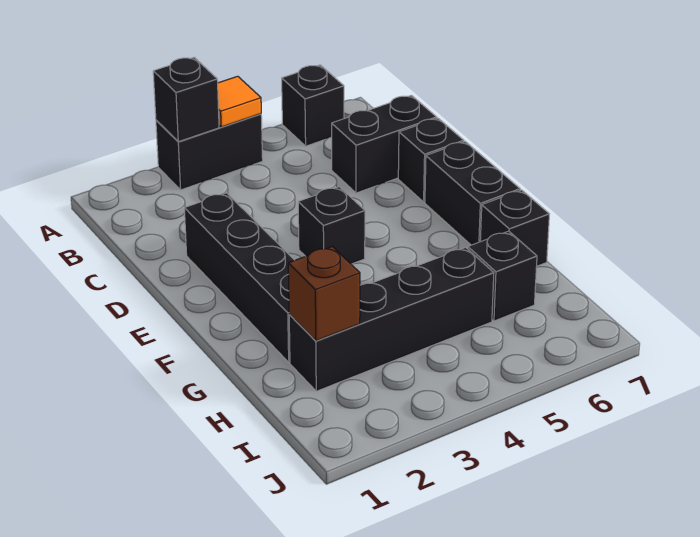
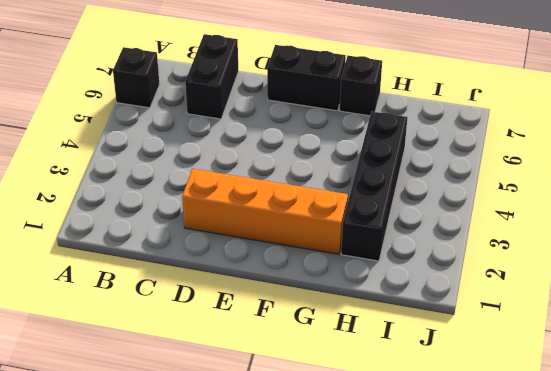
orange brick D2:G2 level 1 -> black brick D2:G2 level 1
none -> black brick A3:A4 level 1
none -> black brick D7 level 1
none -> black brick E4 level 1

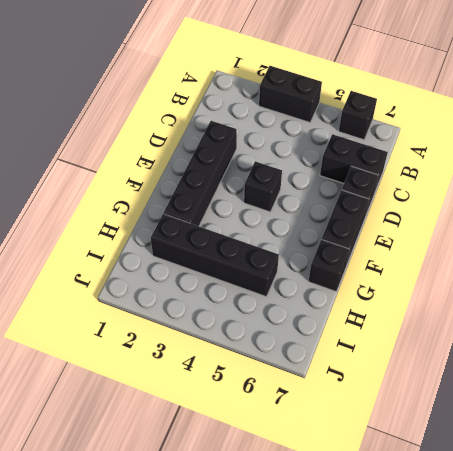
none -> black brick H6 level 1
none -> black brick A3 level 2
none -> orange tile A4 level 2

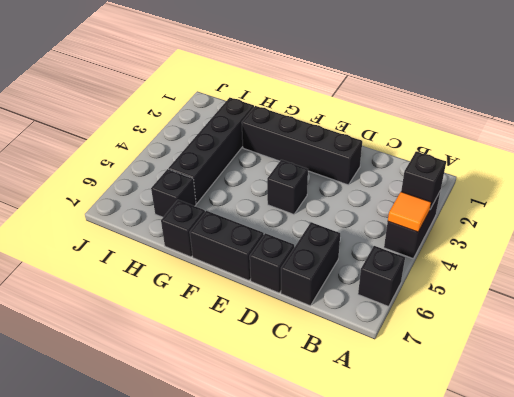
none -> brown brick H2 level 2

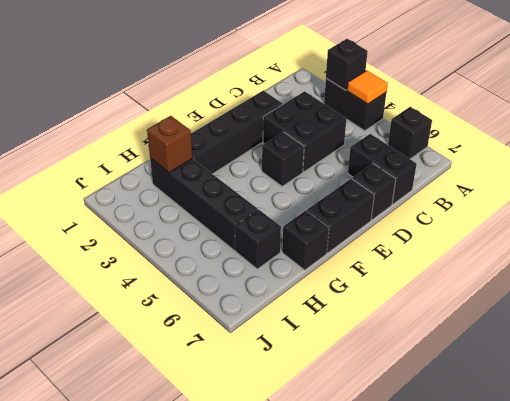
black brick C3:D4 level 1 -> none

